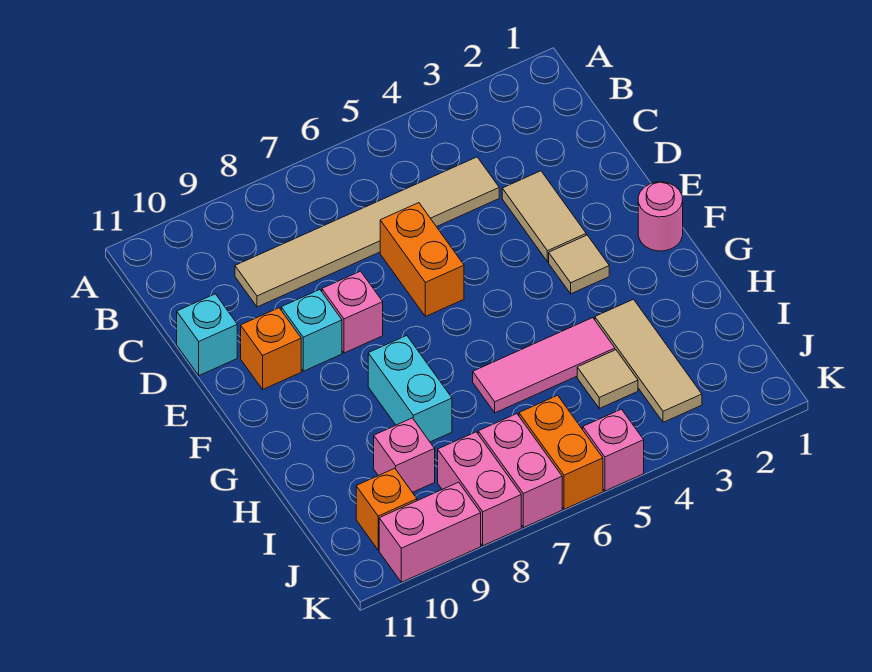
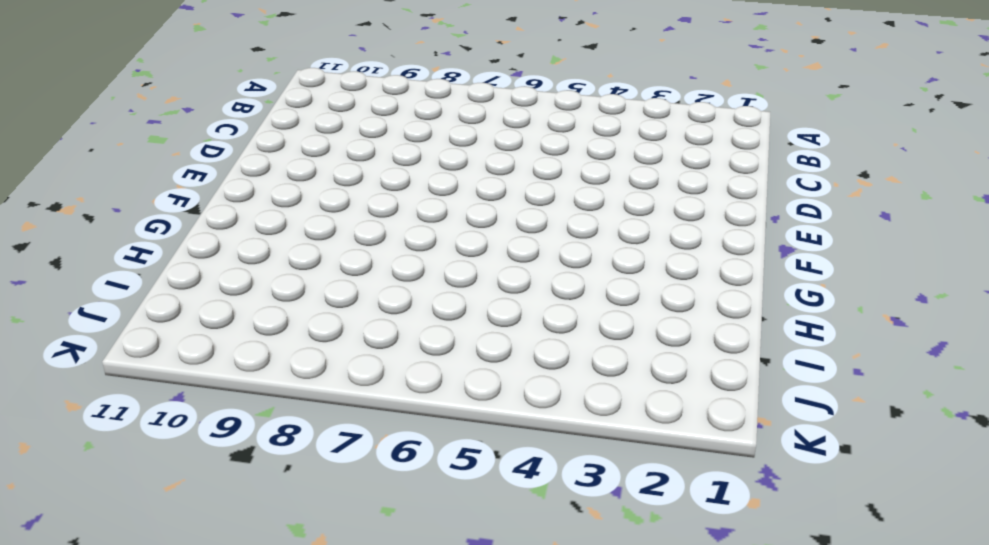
none -> tan tile C4:C9 level 1
none -> tan tile D3:E3 level 1
none -> orange brick D6:E6 level 1

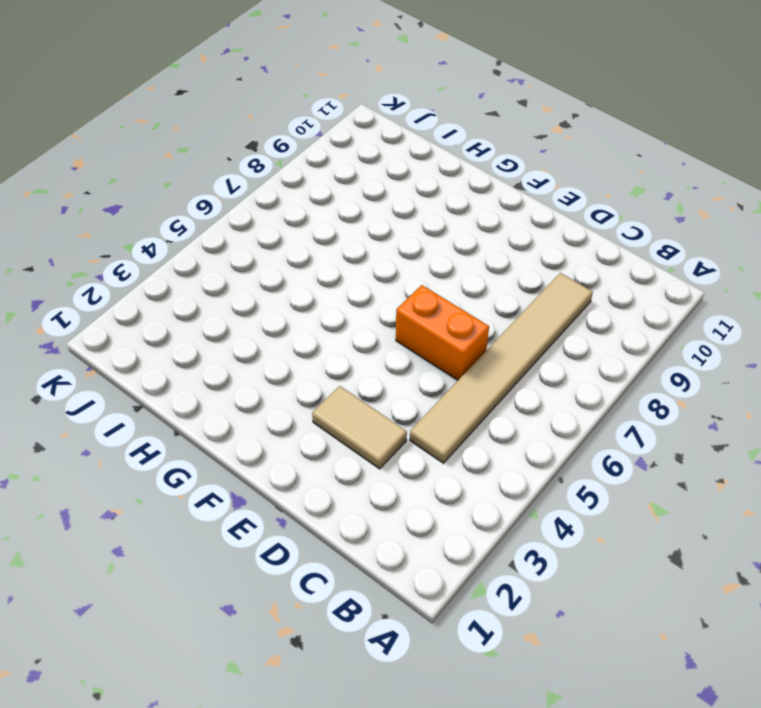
none -> cyan brick D11 level 1
none -> pink brick E8 level 1
none -> cyan brick E9 level 1

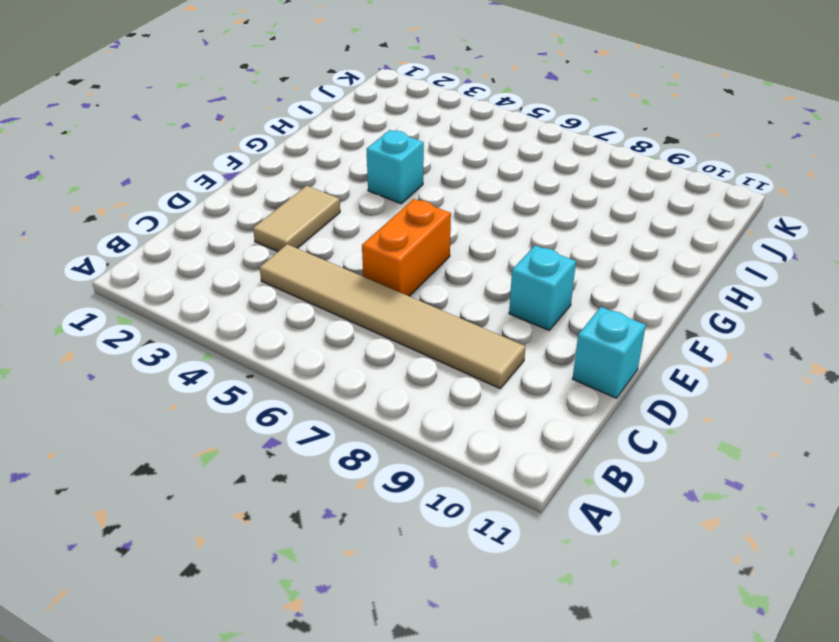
cyan brick G4 level 1 -> none
none -> pink brick E8 level 1
none -> orange brick E10 level 1
none -> pink round brick F1 level 1

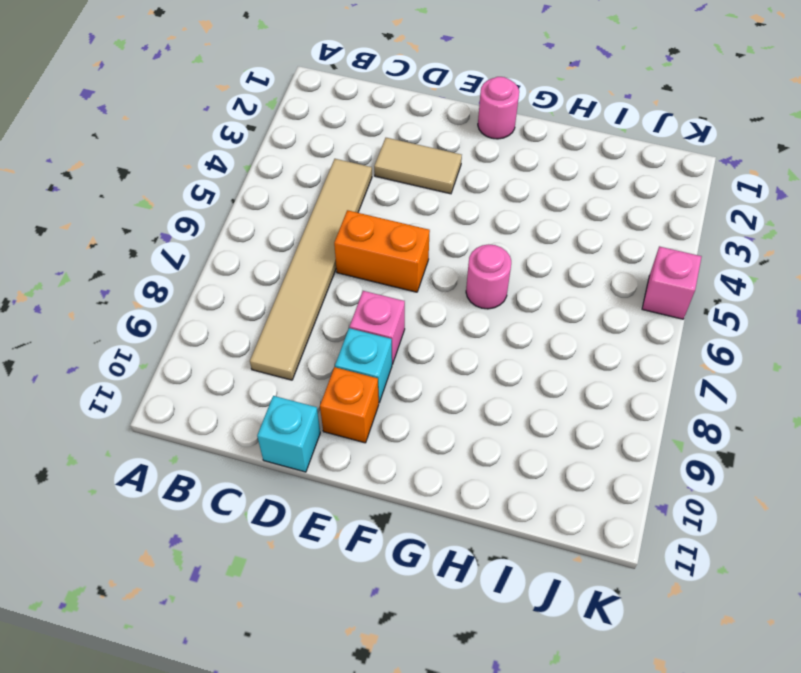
pink round brick G6 level 1 -> none
none -> tan tile F3 level 1
none -> cyan brick G8:H8 level 1
none -> tan tile H3:J3 level 1

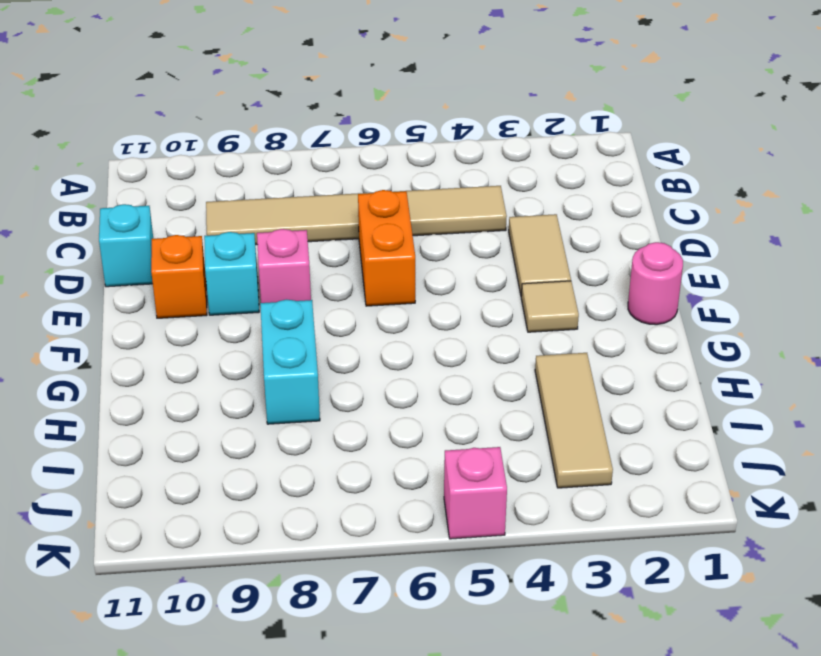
none -> pink tile H4:H6 level 1
none -> tan tile I4 level 1
none -> pink brick I9 level 1

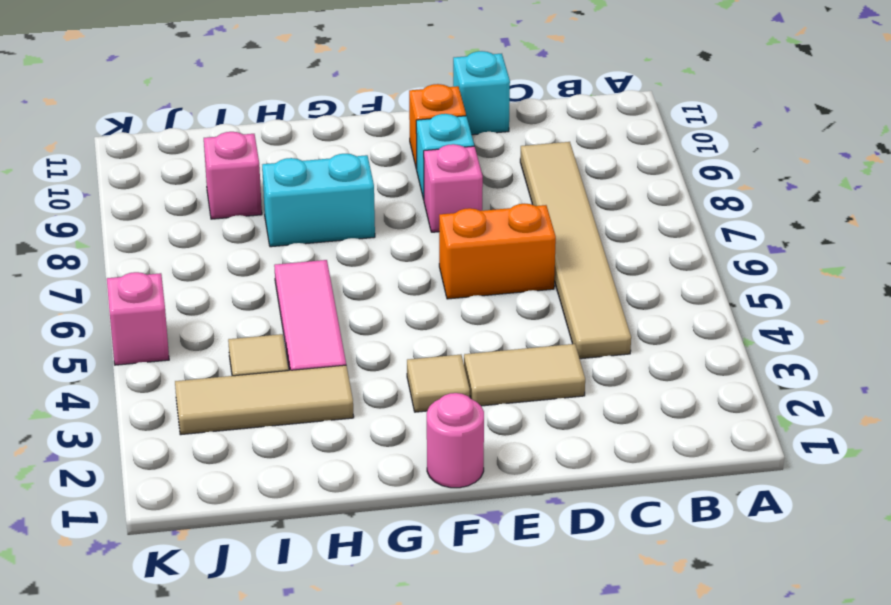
none -> orange brick J6:K6 level 1
none -> pink brick J7:K7 level 1
none -> pink brick J8:K8 level 1

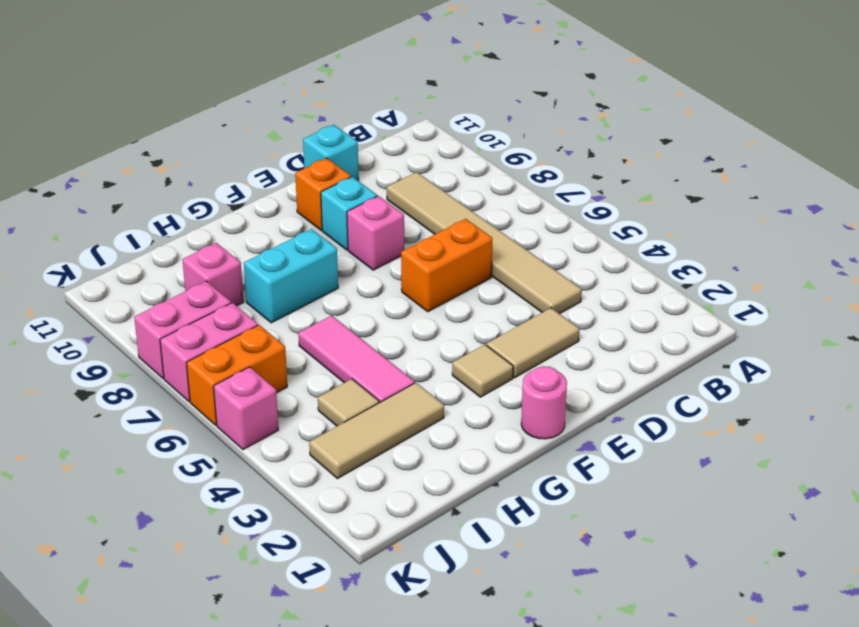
none -> orange brick J10 level 1
none -> pink brick K9:K10 level 1

